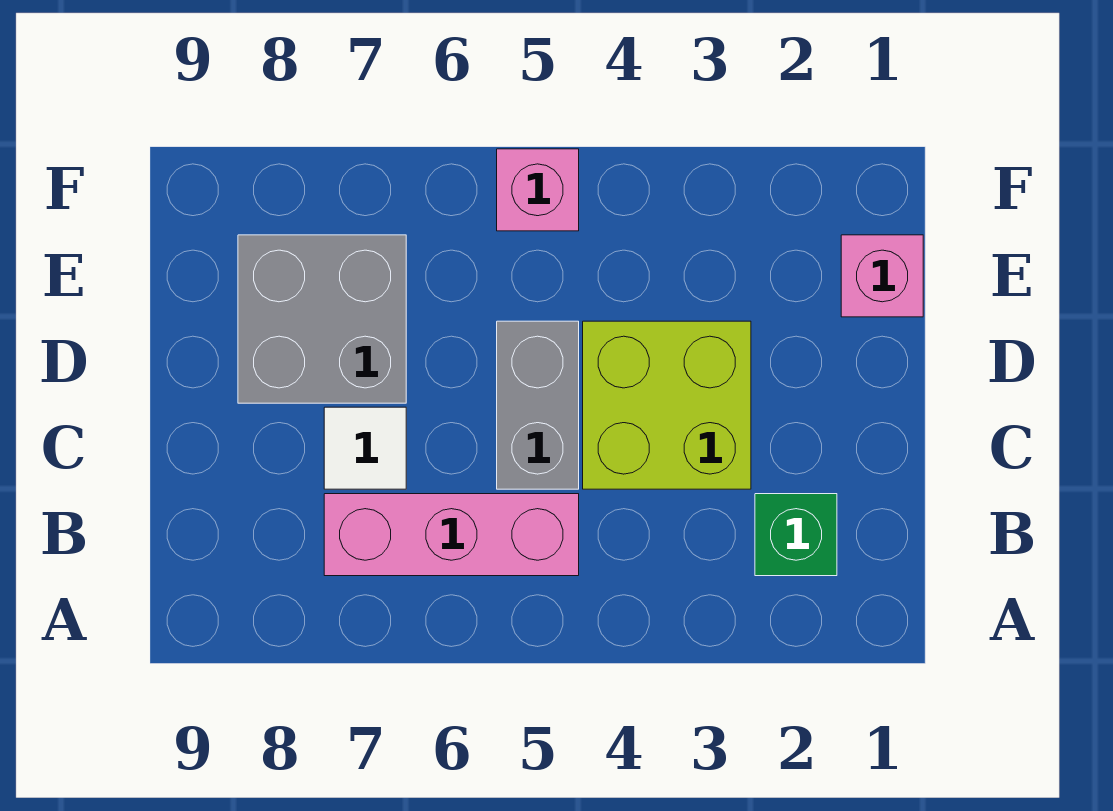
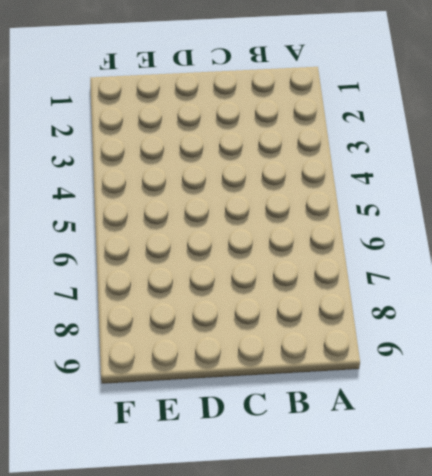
none -> green brick B2 level 1
none -> pink brick B5:B7 level 1

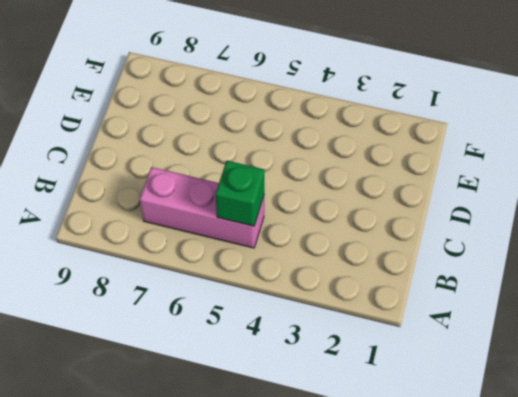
green brick B5 level 2 -> green brick B2 level 1
none -> lime brick C3:D4 level 1
none -> grey brick C5:D5 level 1

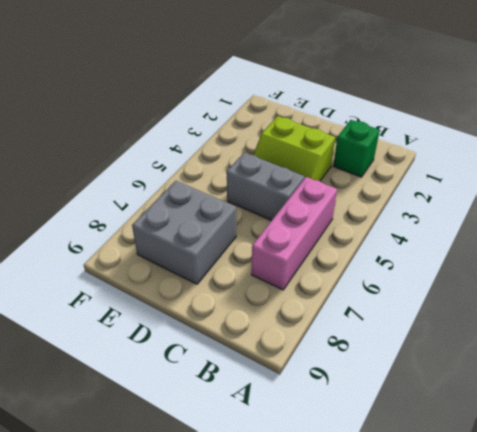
lime slope C3:D4 level 1 top 3 -> lime brick C3:D4 level 1
none -> white tile C7 level 1
none -> pink brick E1 level 1

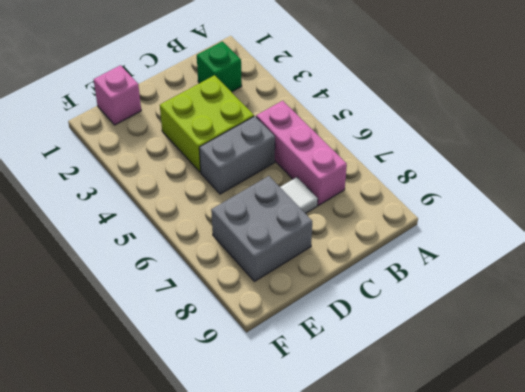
none -> pink brick F5 level 1

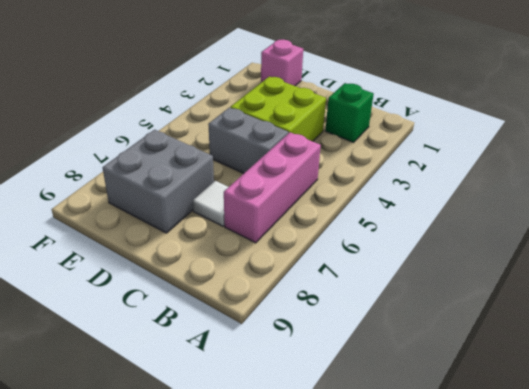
none -> pink brick F5 level 1

